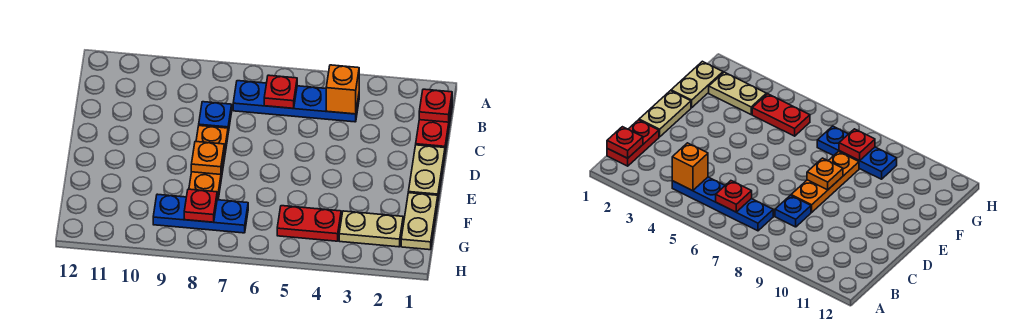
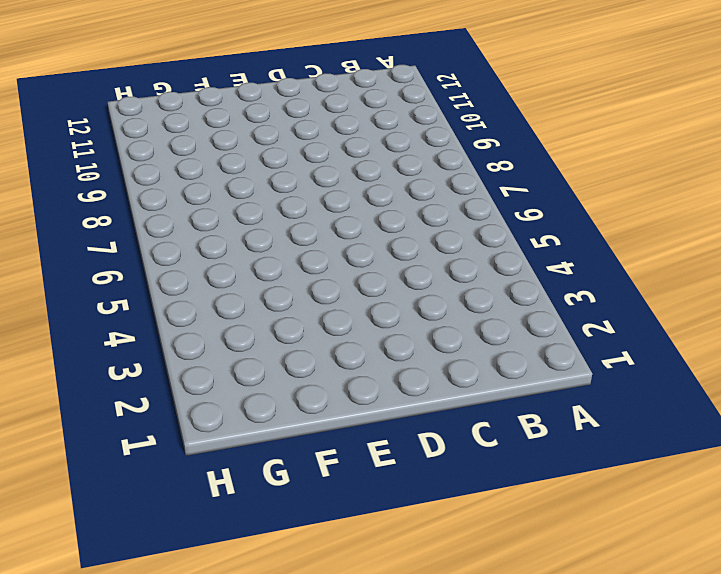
none -> red plate B1:C1 level 1
none -> blue plate B4:B7 level 1
none -> blue plate C8 level 1

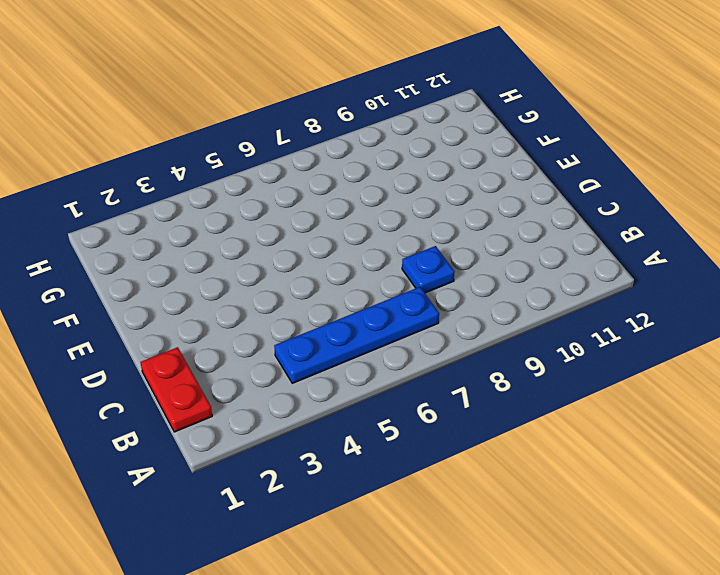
none -> tan plate D1:E1 level 1
none -> orange plate D8:F8 level 1
none -> tan plate F1:G1 level 1

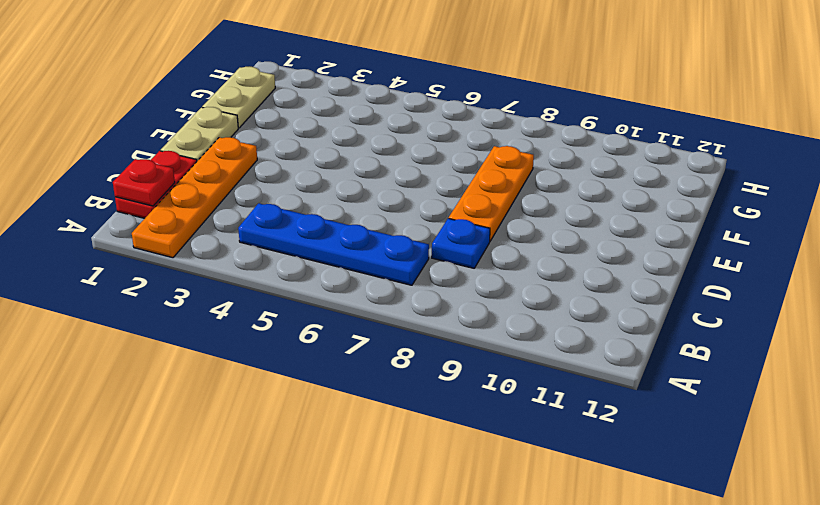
orange plate A2:D2 level 1 -> none
none -> tan plate G2:G3 level 1
none -> red plate G4:G5 level 1
none -> blue plate G7:G9 level 1

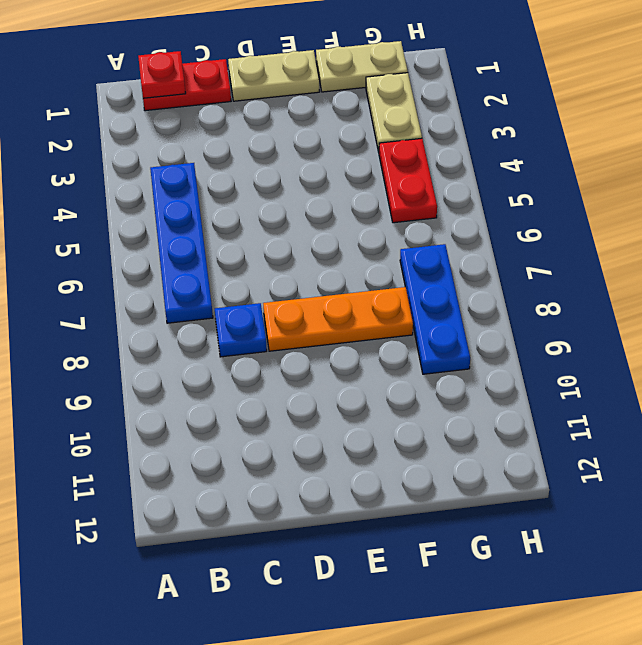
none -> orange brick B4 level 2
none -> red plate B6 level 2
none -> orange plate E8 level 2

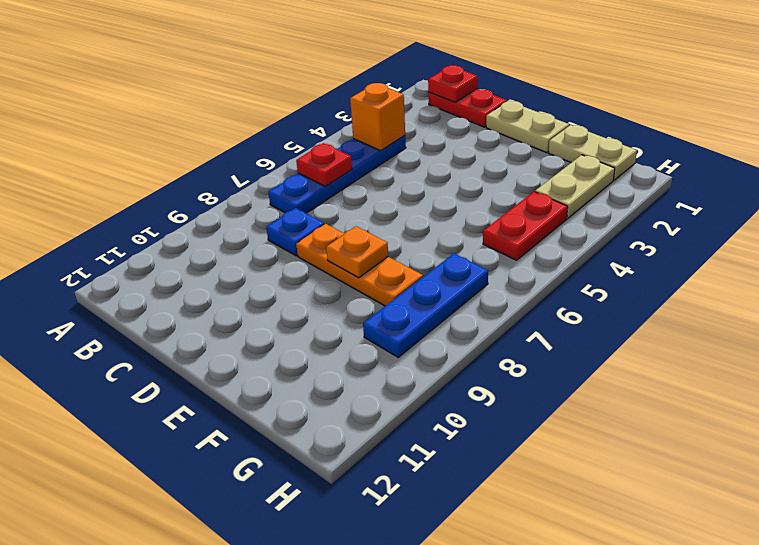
none -> red plate G8 level 2

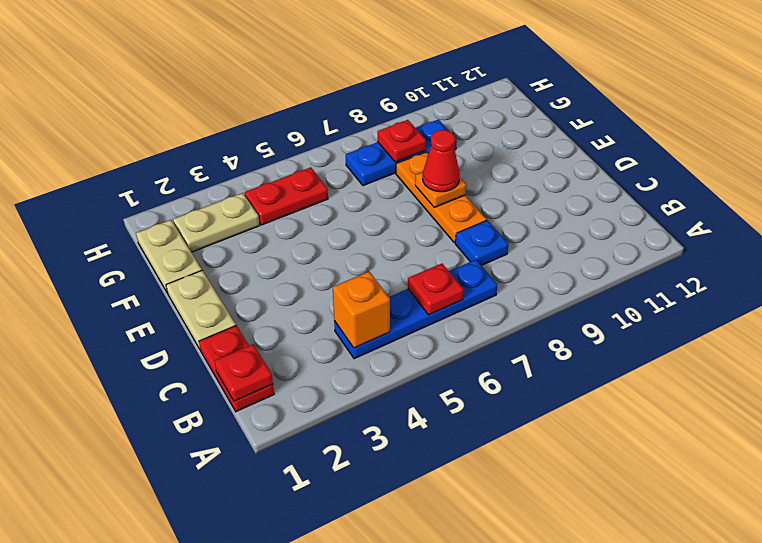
red cone E8 level 3 -> none

